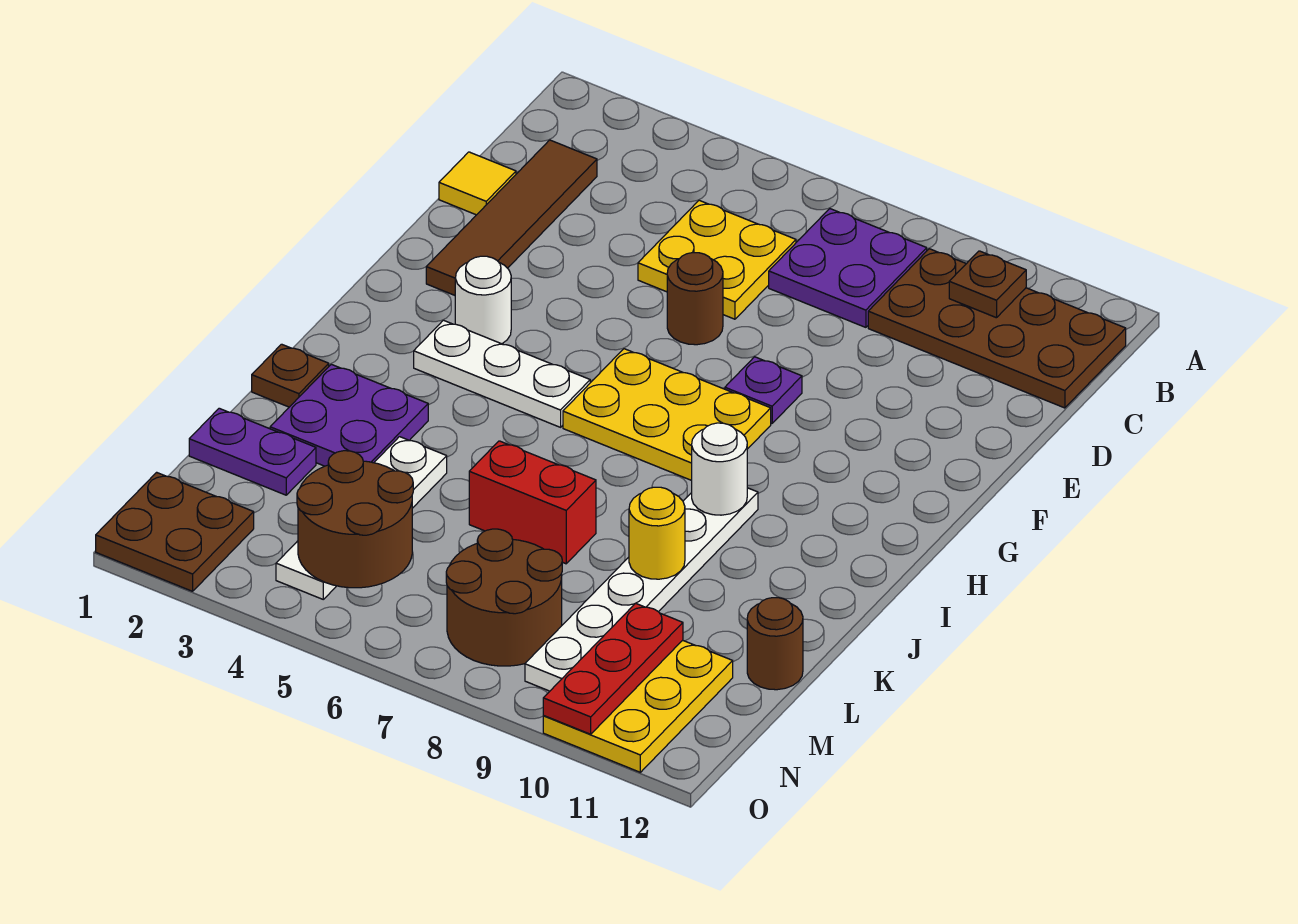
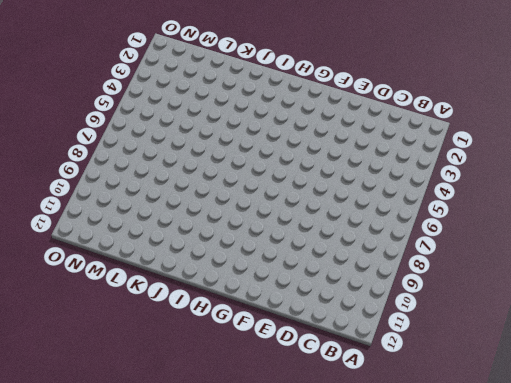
none -> purple plate B7:C8 level 1
none -> brown plate B9:C12 level 1
none -> brown tile C2:F2 level 1

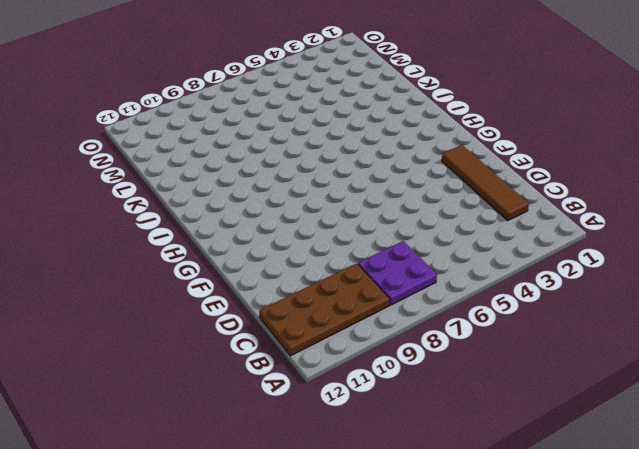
none -> yellow plate C5:D6 level 1
none -> yellow tile D1 level 1
none -> brown round brick E6 level 1

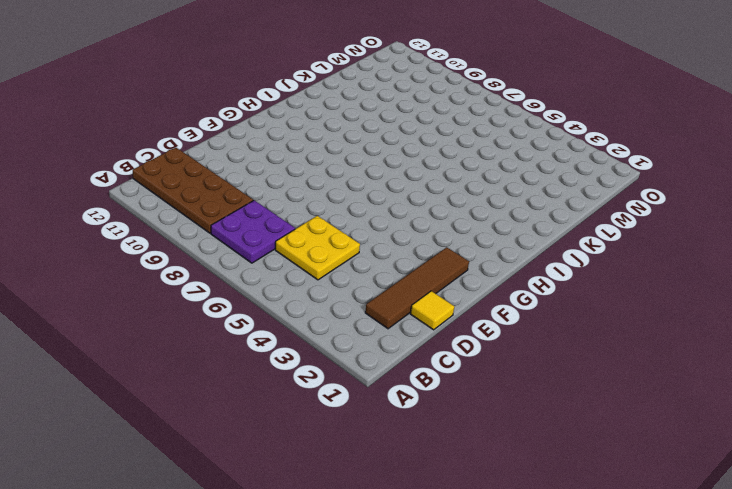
none -> brown round brick E6 level 1
none -> purple plate F8 level 1
none -> white round brick G3 level 1

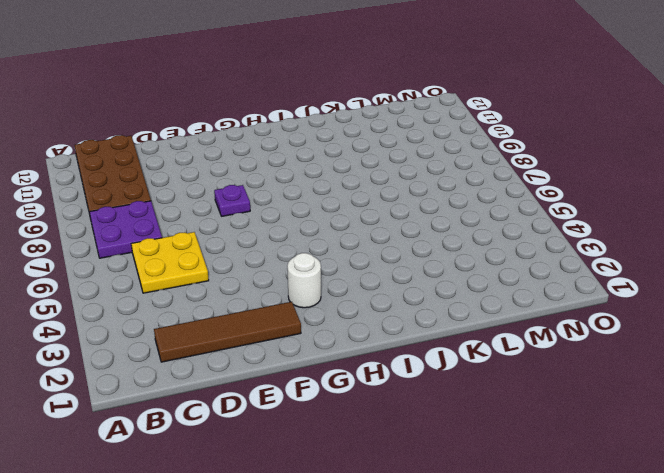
none -> yellow tile D1 level 1
none -> brown round brick E6 level 1
none -> yellow plate G6:H8 level 1

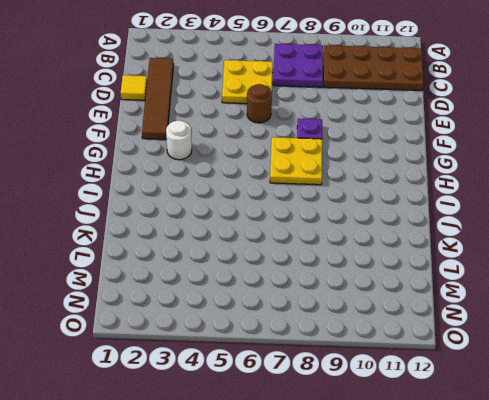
yellow plate G7:H8 level 1 -> yellow plate G6:H8 level 1
none -> white plate H3:H5 level 1
none -> white plate I9:N9 level 1
none -> brown plate J1 level 1

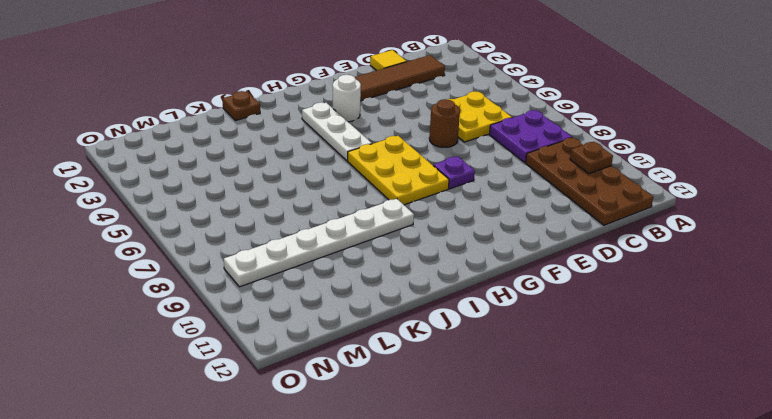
none -> purple plate J2:K3 level 1
none -> white plate K4:N4 level 1
none -> red brick K6:K7 level 1

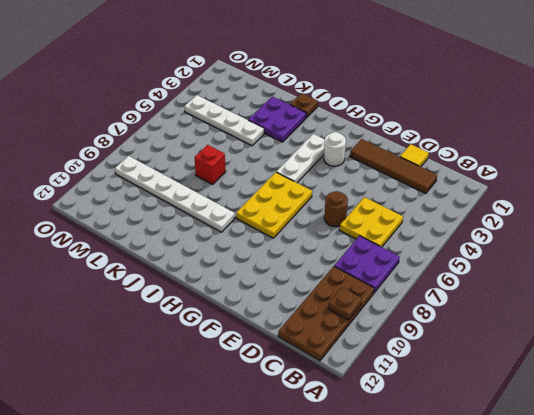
red brick K7 level 1 -> red brick K6:K7 level 1
none -> purple plate F8 level 1
none -> purple plate L1:L2 level 1
none -> brown round brick L12 level 1

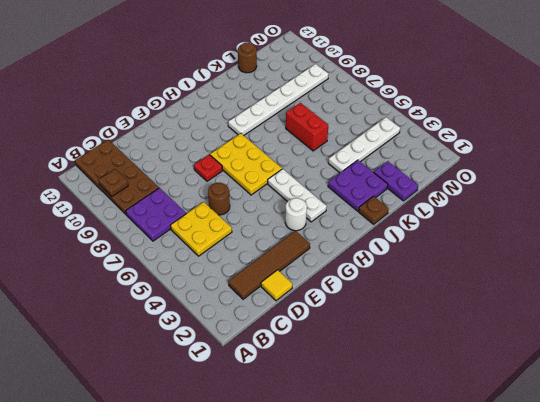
red plate F8 level 1 -> purple plate F8 level 1
none -> brown round brick M7:N8 level 1
none -> yellow plate M10:O11 level 1
none -> brown plate N1:O2 level 1

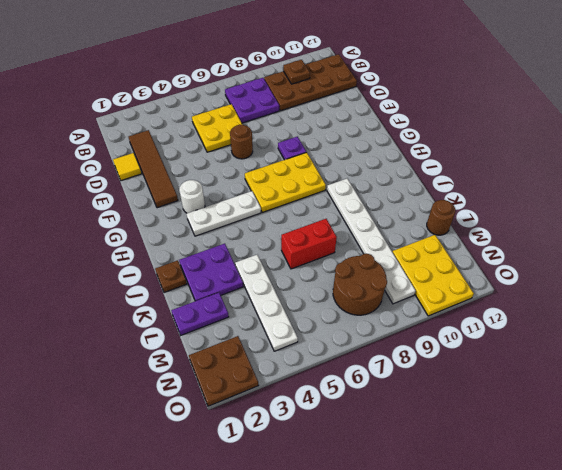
none -> white round brick I9 level 2
none -> yellow round brick K9 level 2
none -> brown round brick M4:N5 level 2

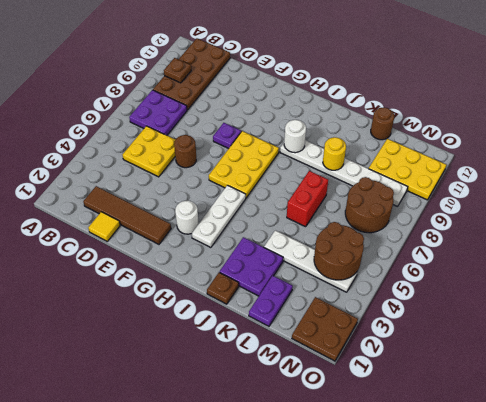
none -> red plate M10:O10 level 2

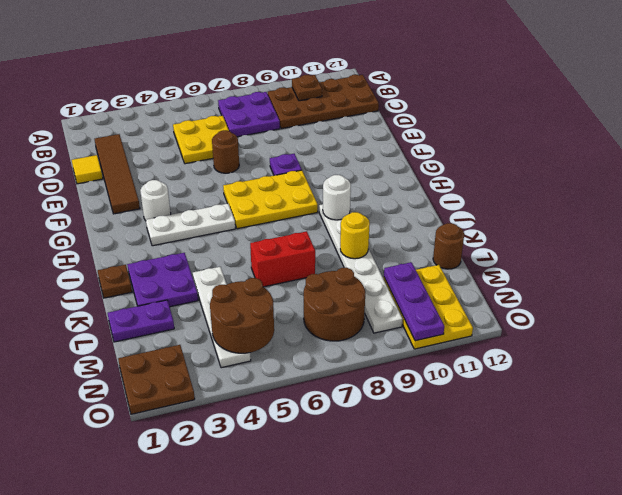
purple plate M10:O10 level 2 -> red plate M10:O10 level 2

